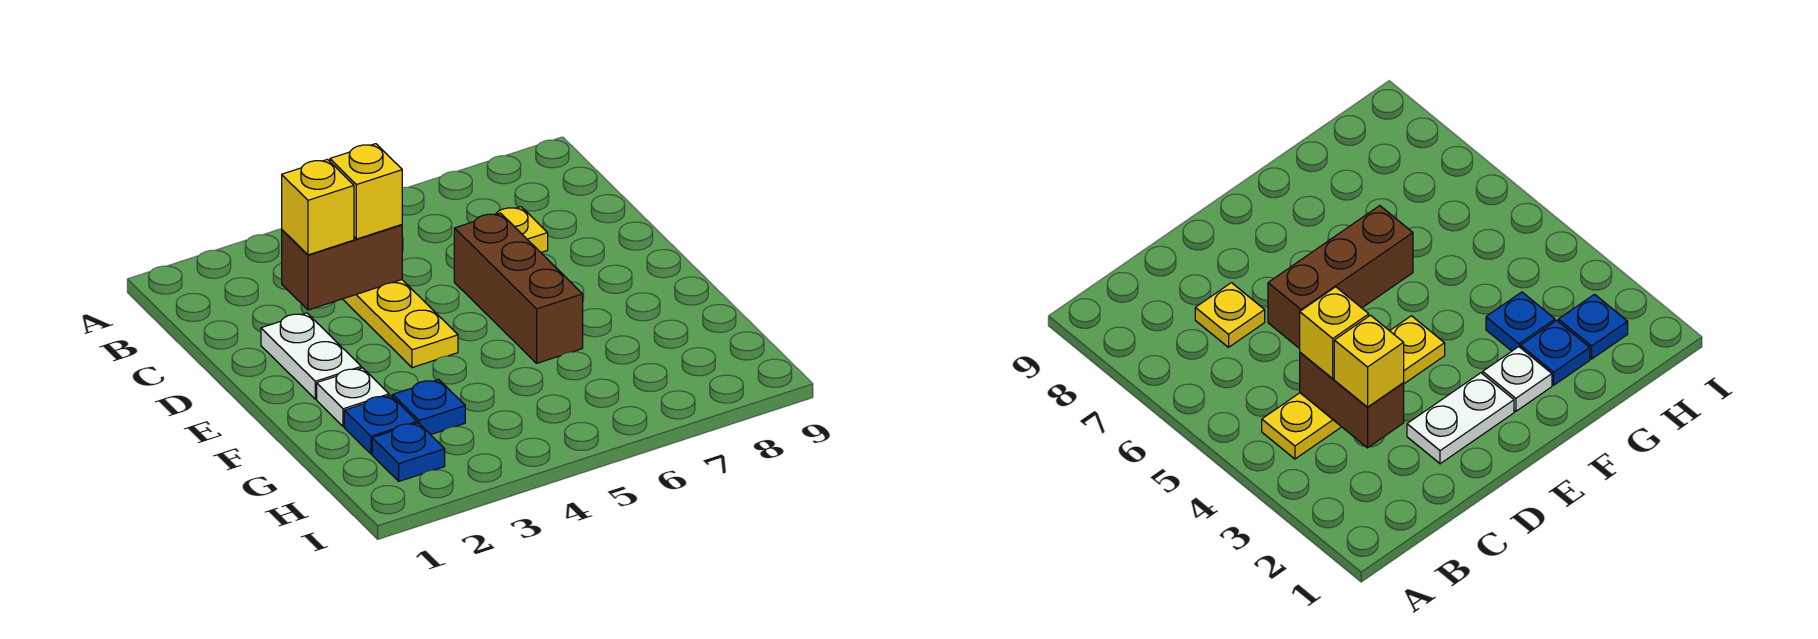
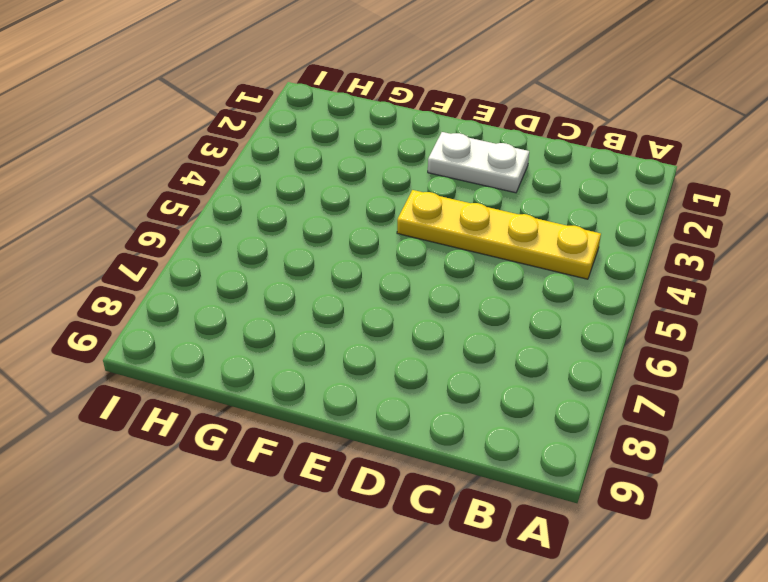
none -> yellow plate C7 level 1
none -> brown brick D6:F6 level 1

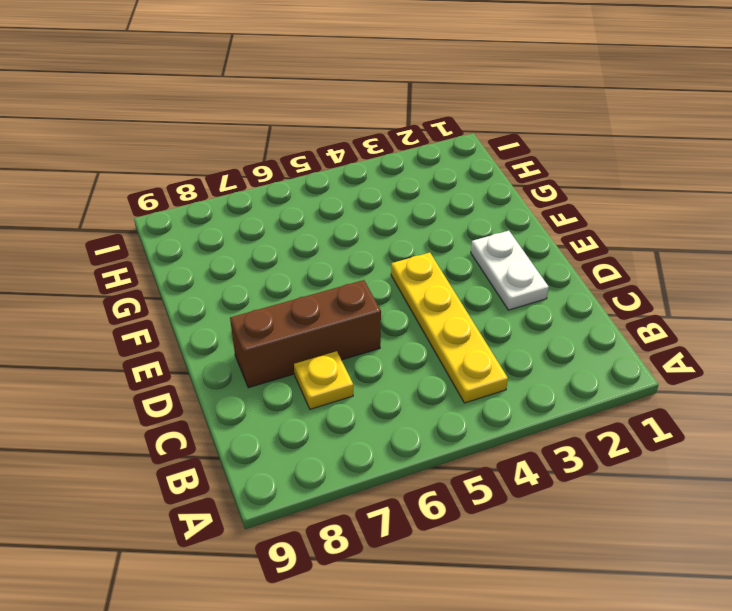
brown brick D6:D8 level 1 -> brown brick D6:F6 level 1
none -> white plate F2 level 1
none -> blue plate G2 level 1

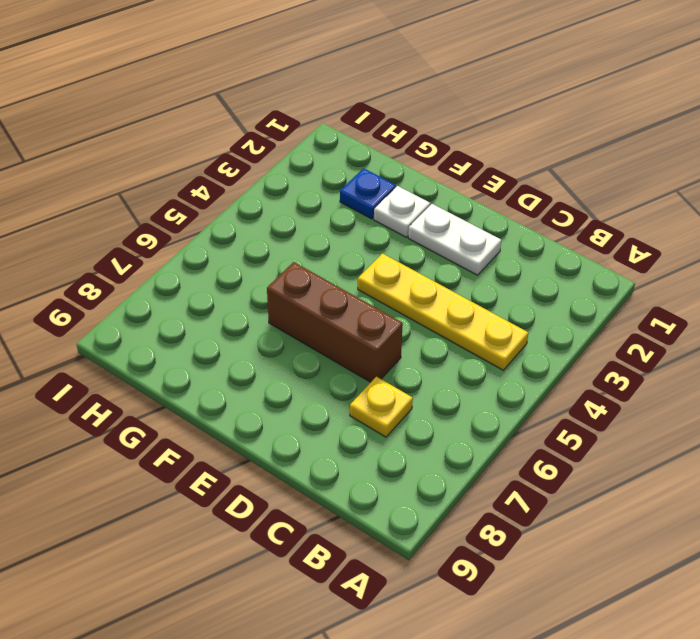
none -> blue plate G3 level 1
none -> blue plate H2 level 1

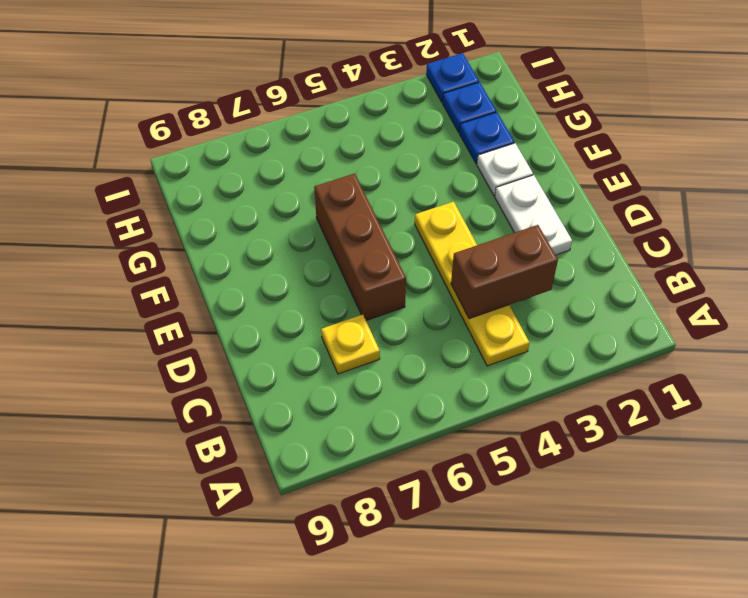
blue plate I2 level 1 -> blue plate G3 level 1
none -> yellow brick C3 level 3
none -> yellow brick C4 level 3

